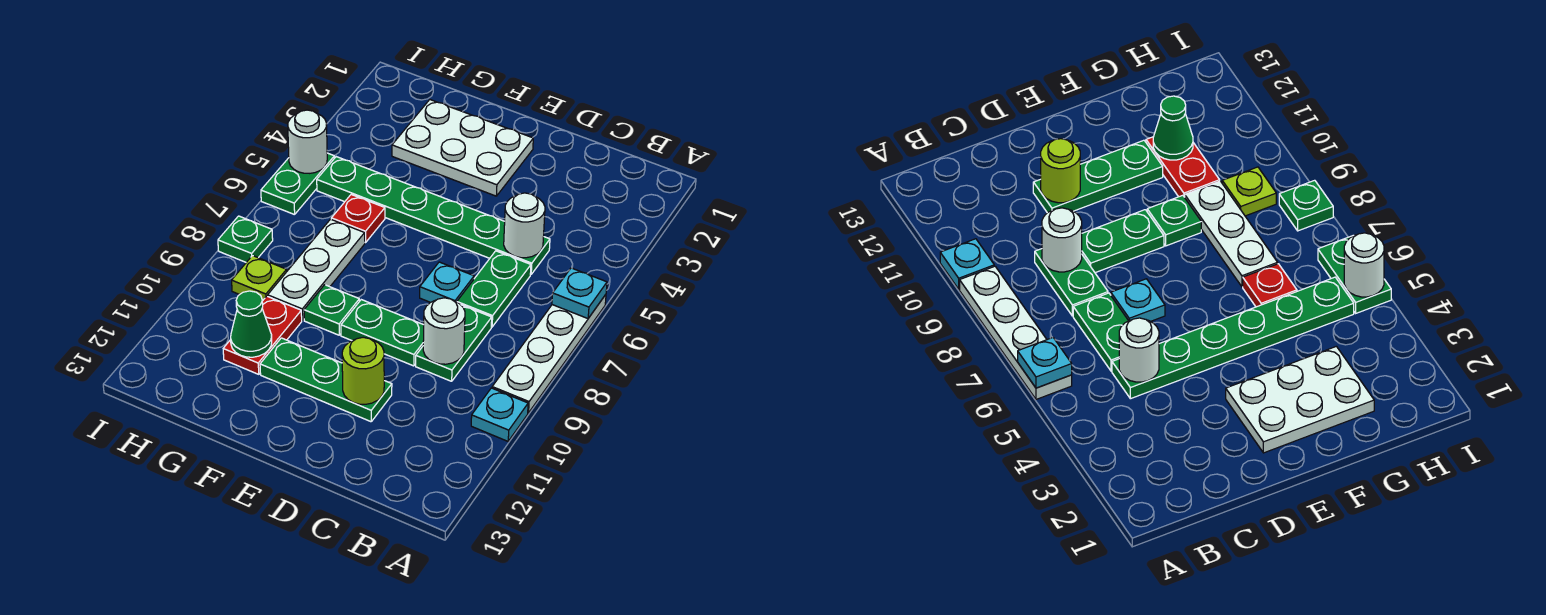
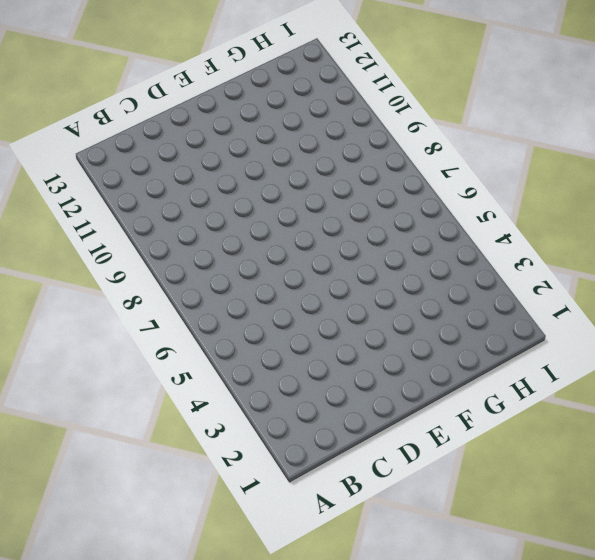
none -> white plate A6:A9 level 1
none -> cyan plate A10 level 1
none -> green plate C5:H5 level 1

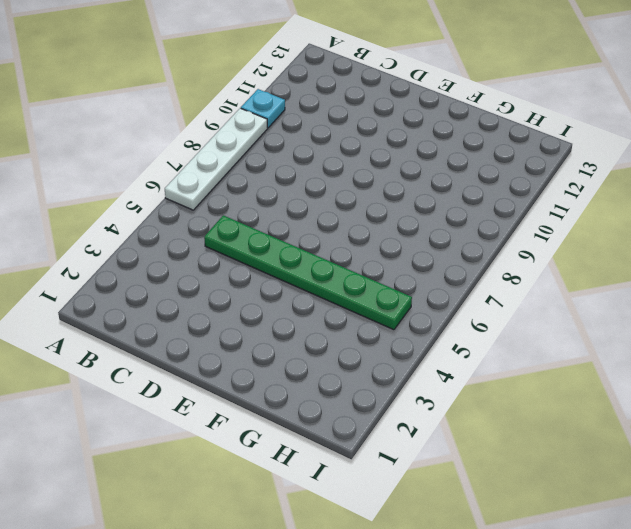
none -> green plate C6:C7 level 1
none -> green plate C8:C9 level 1
none -> cyan plate D7 level 1

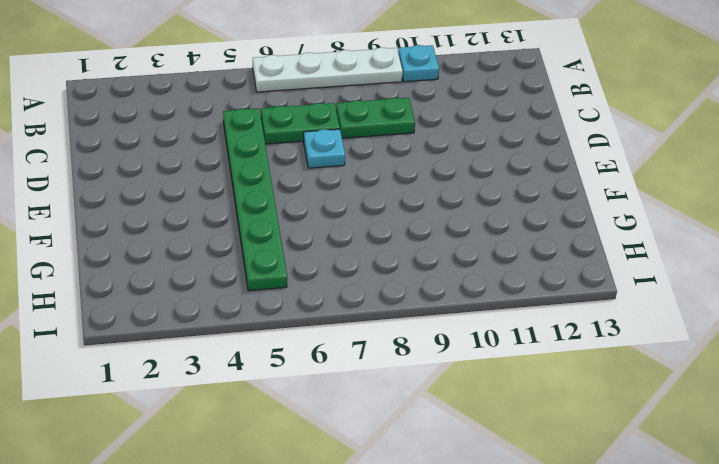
none -> green plate D9:E9 level 1
none -> green plate D11:F11 level 1
none -> white plate E2:G3 level 1

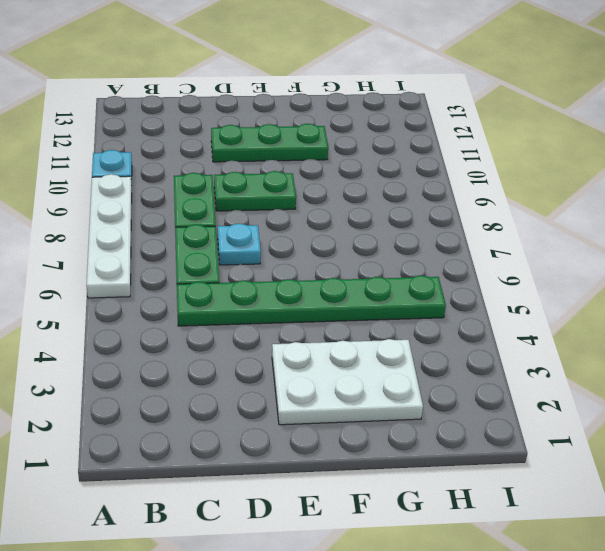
none -> green plate F9 level 1
none -> red plate G6 level 1
none -> white plate G7:G9 level 1

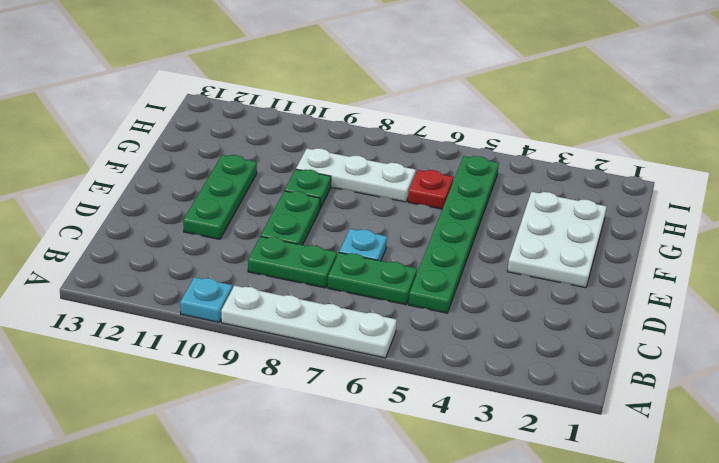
none -> red plate G10:G11 level 1
none -> lime plate H9 level 1
none -> green plate I5:I6 level 1

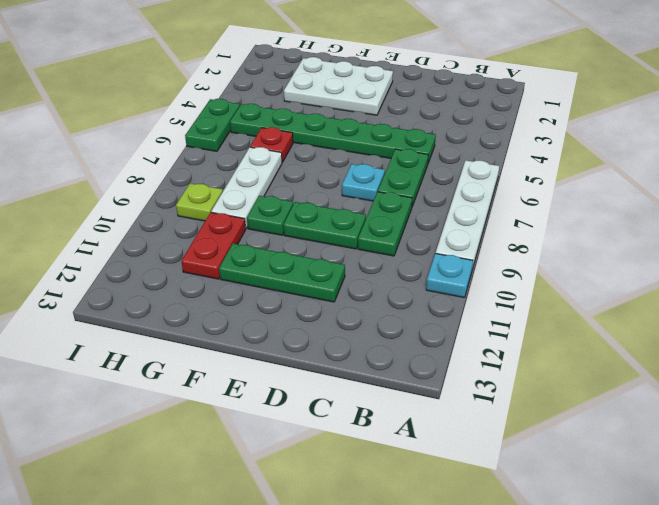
none -> green plate I8 level 1
none -> cyan plate A6 level 2
none -> white round brick C5 level 2

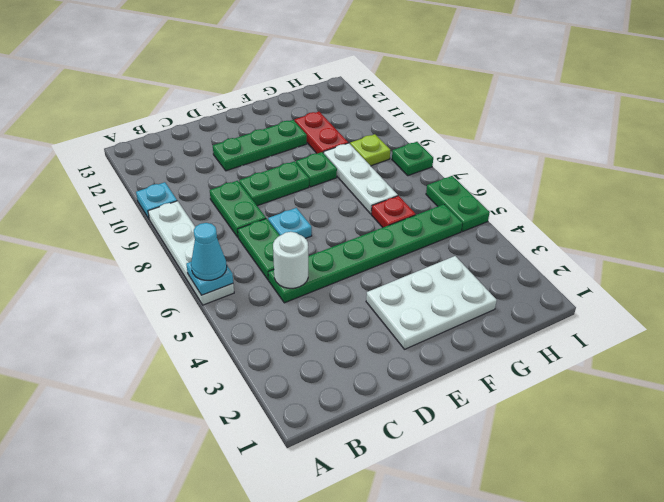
cyan cone A6 level 3 -> none
none -> white round brick C9 level 2
none -> lime round brick D11 level 2
none -> green cone G11 level 2

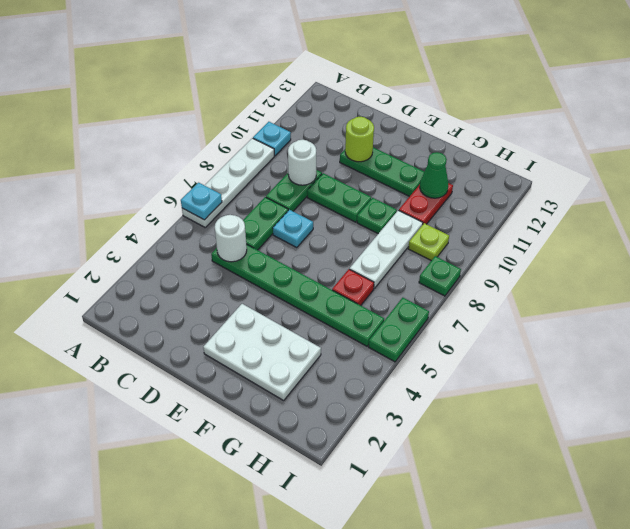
none -> white round brick I5 level 2

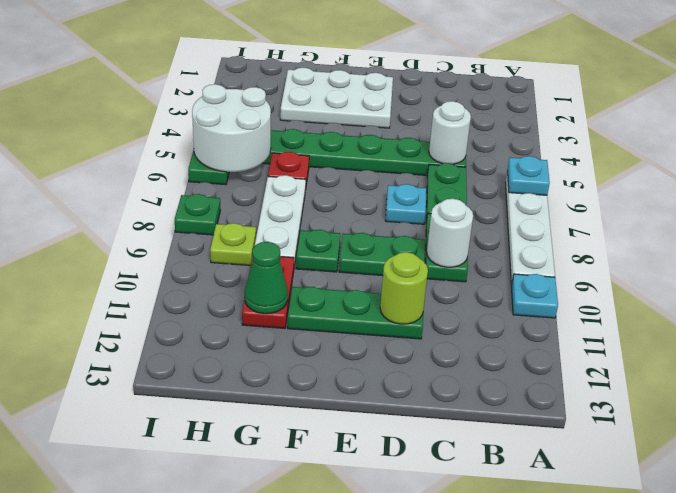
white round brick H5:I6 level 2 -> white round brick I5 level 2

